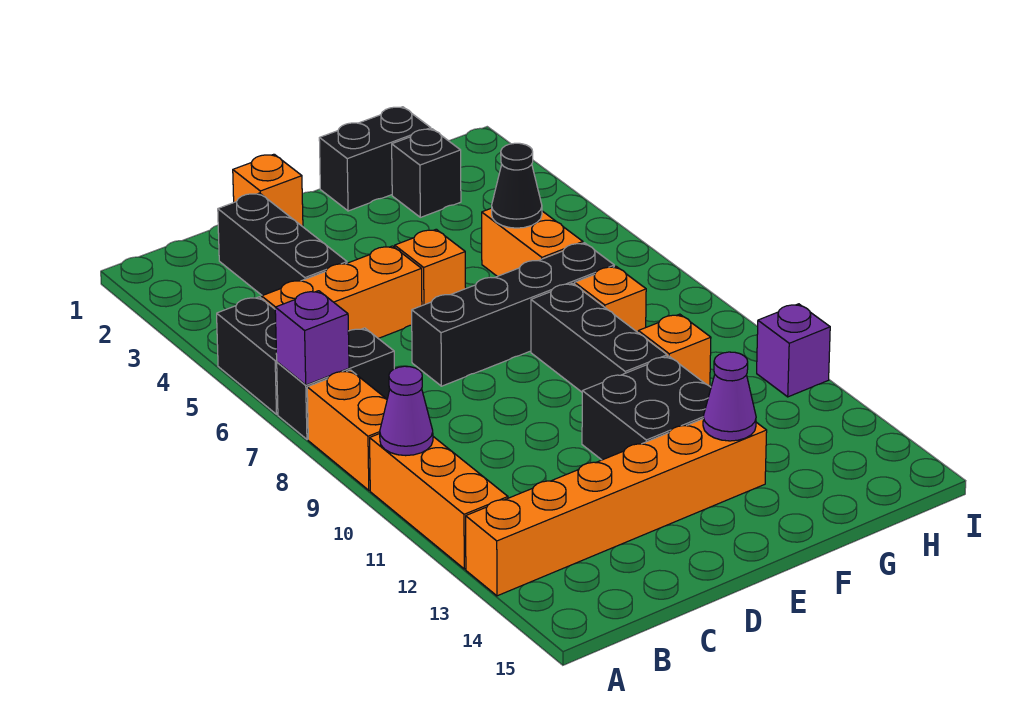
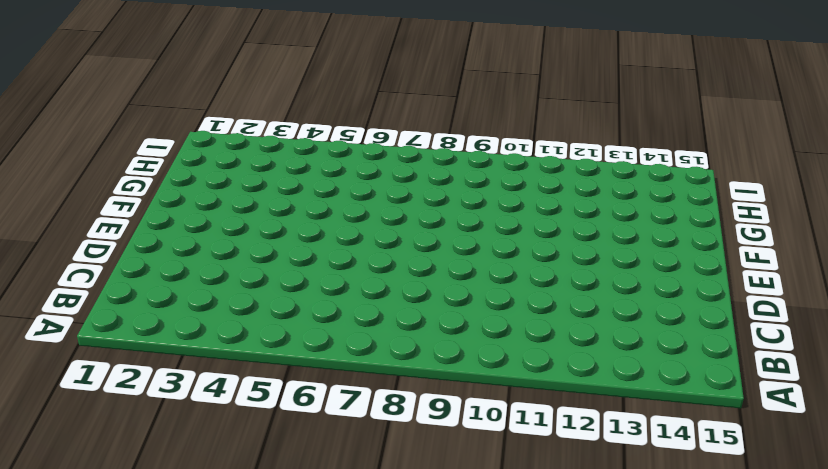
none -> black brick A5:A6 level 1
none -> black brick A7:B7 level 1
none -> orange brick A8:A9 level 1

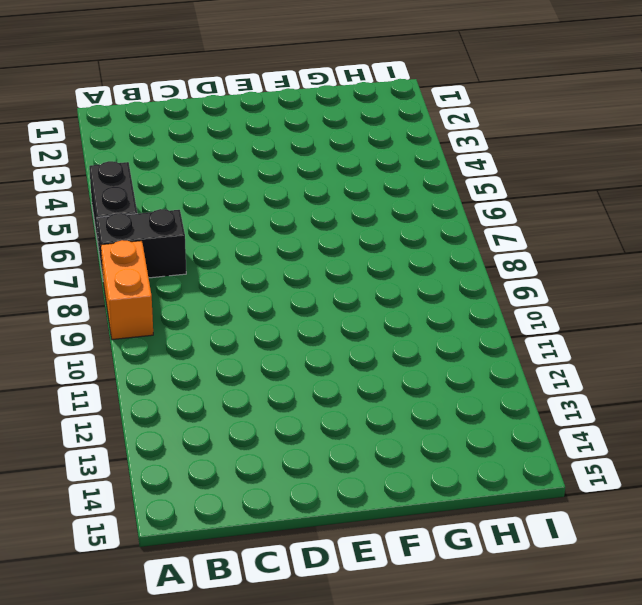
none -> orange brick A10:A12 level 1
none -> orange brick A13:F13 level 1
none -> orange brick B5:D5 level 1

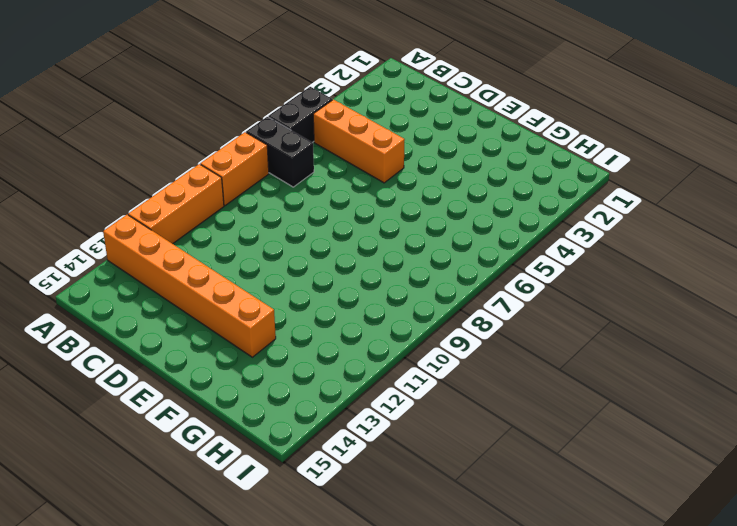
none -> black brick C2:C4 level 1
none -> orange brick D1 level 1
none -> black brick D7:G7 level 1

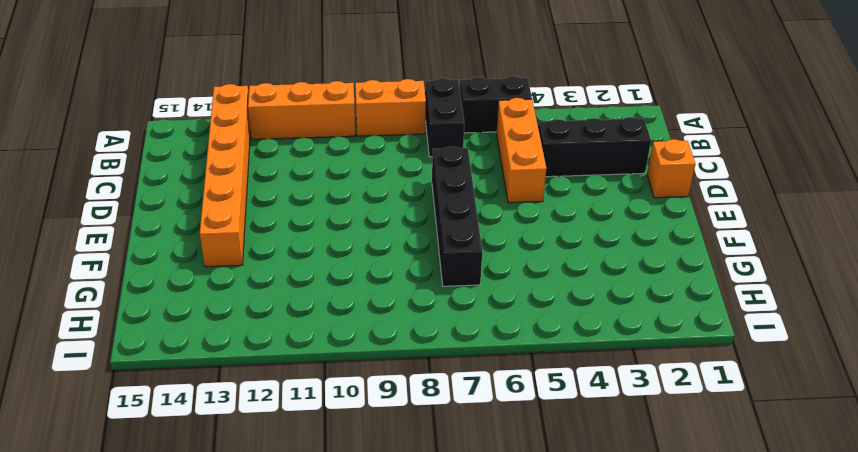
none -> orange brick E5 level 1
none -> black brick E11:F12 level 1
none -> black brick F1:G1 level 1

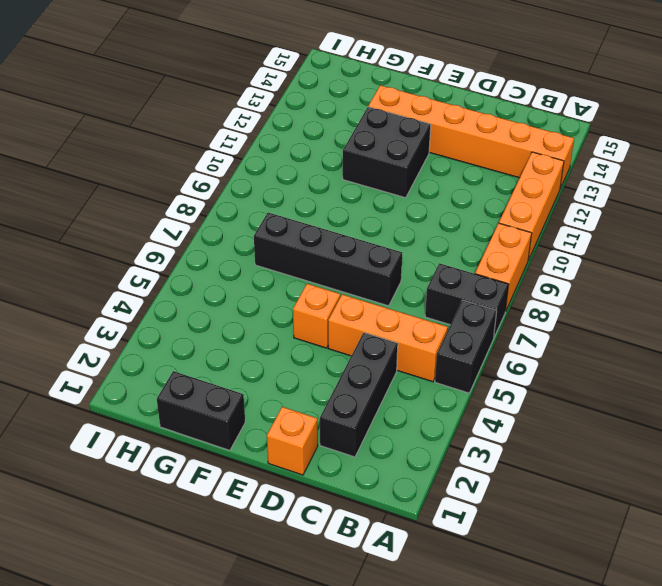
none -> black brick F8:F10 level 1
none -> black brick G2 level 1
none -> orange brick G5:G6 level 1

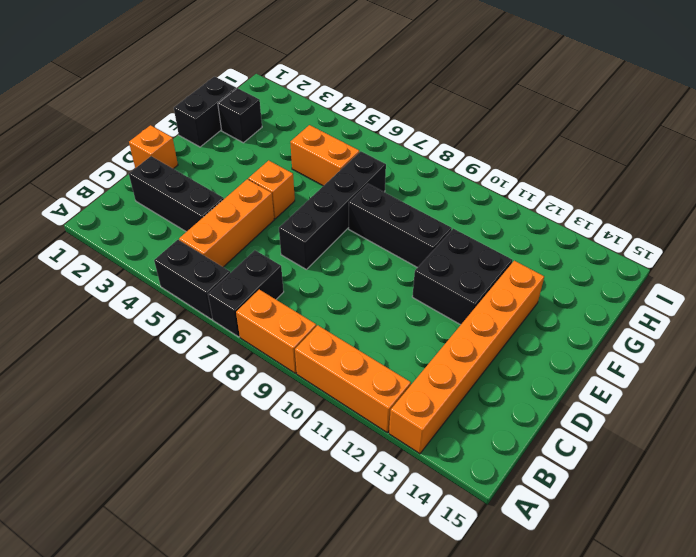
none -> orange brick G8 level 1
none -> orange brick G10 level 1
none -> purple brick I11 level 1

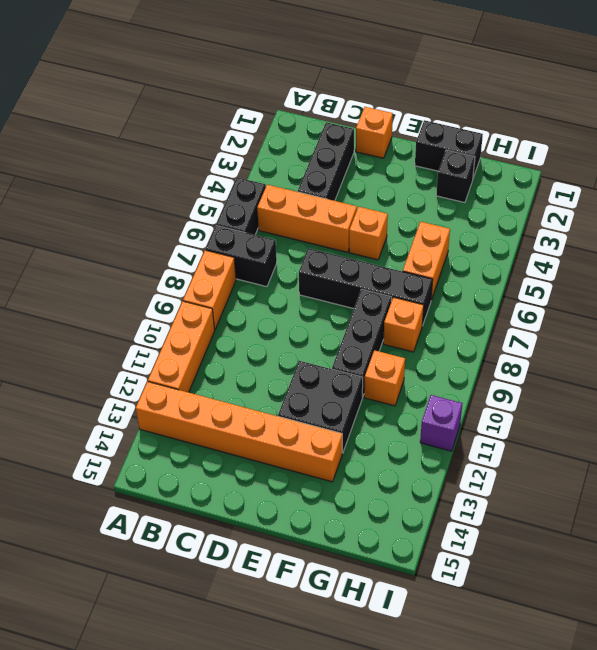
none -> purple brick A7 level 2
none -> purple cone A10 level 2
none -> purple cone F13 level 2

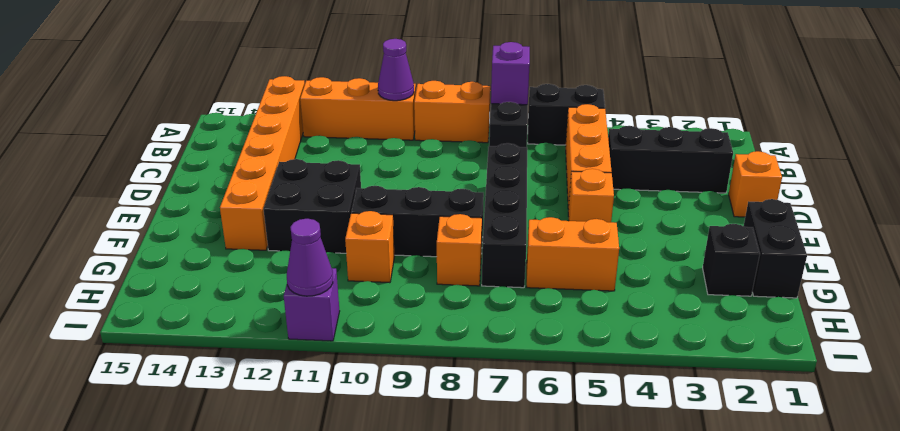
purple cone I11 level 2 -> purple cone F13 level 2
none -> black cone G5 level 2

